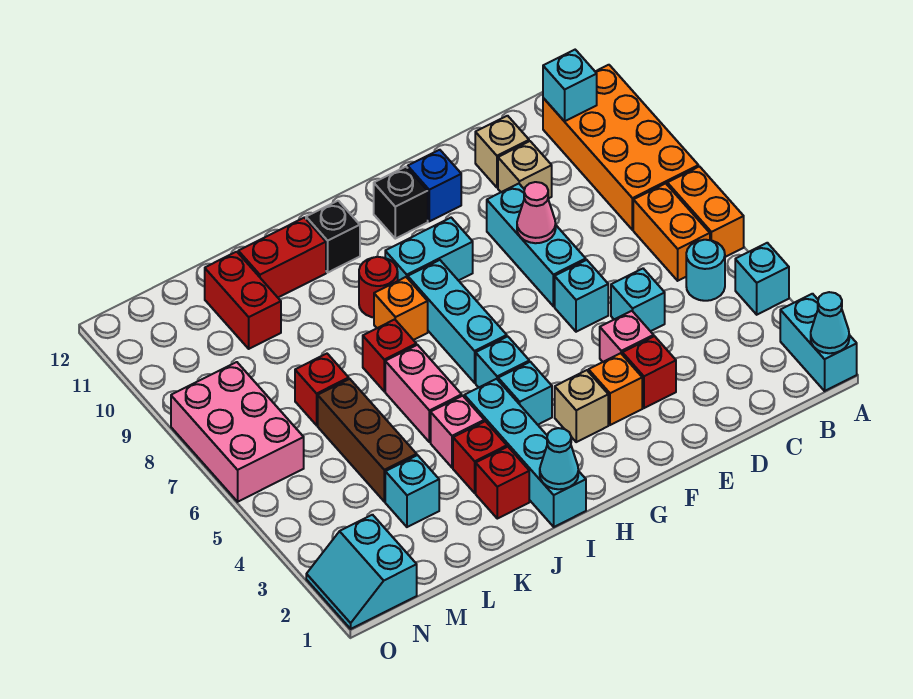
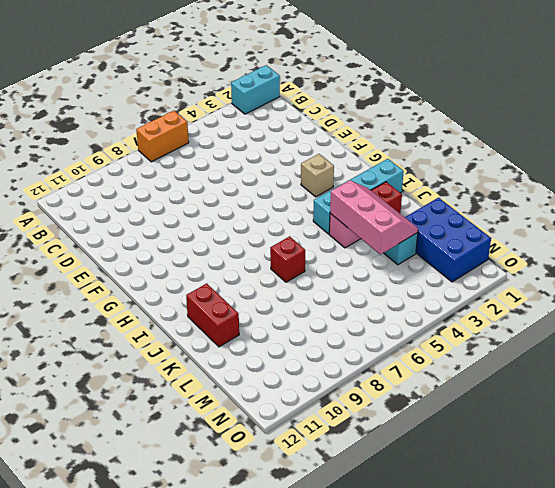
pink slope J3:L4 level 2 top 4 -> none
blue brick L1:N2 level 1 -> cyan slope N1:O2 level 1 top N
none -> cyan brick A4 level 1
none -> orange brick A8:B11 level 1
none -> cyan round brick B5 level 1
none -> orange brick B6:B7 level 1

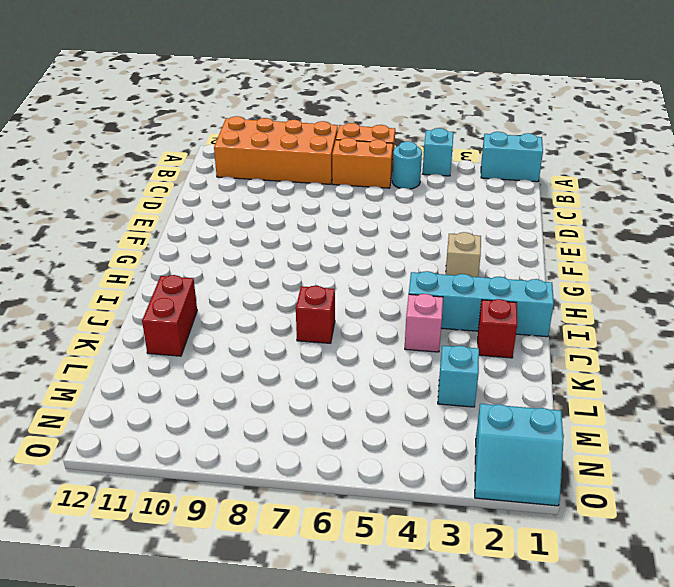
none -> cyan brick D5 level 1
none -> tan brick D10 level 1
none -> tan brick D11 level 1
none -> red brick E3 level 1

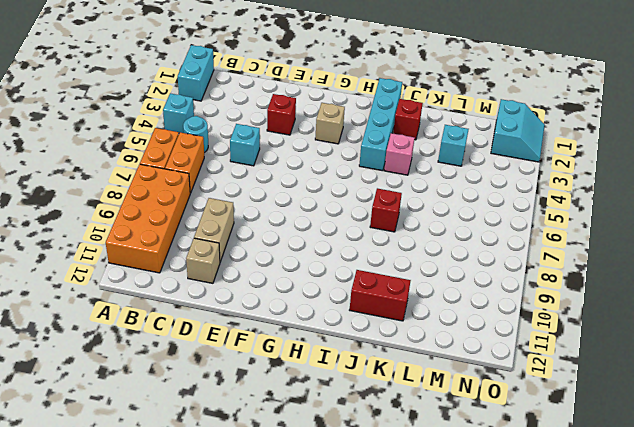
tan brick D9:D10 level 1 -> tan brick D10 level 1
none -> pink brick E4 level 1
none -> cyan brick E6 level 1
none -> cyan brick E7:E9 level 1
none -> orange brick F3 level 1

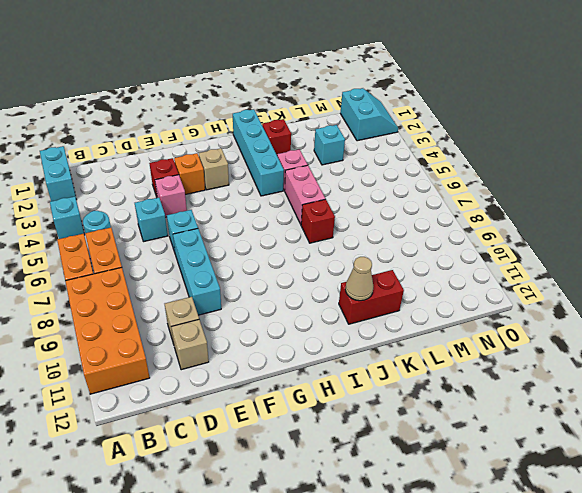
tan cone J11 level 2 -> none
none -> blue brick F11 level 1
none -> cyan brick G9:H9 level 1
none -> black brick G11 level 1
none -> cyan brick H4 level 1

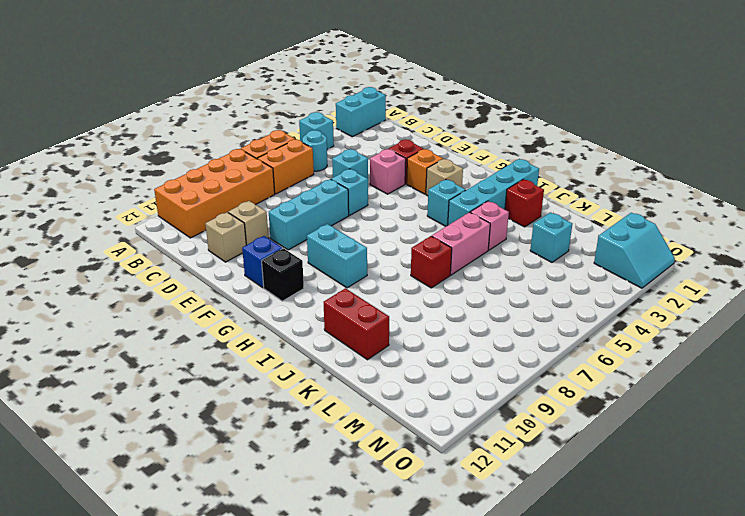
none -> cyan brick H5 level 1
none -> cyan brick H6:H8 level 1
none -> orange brick I8 level 1
none -> red round brick I9 level 1

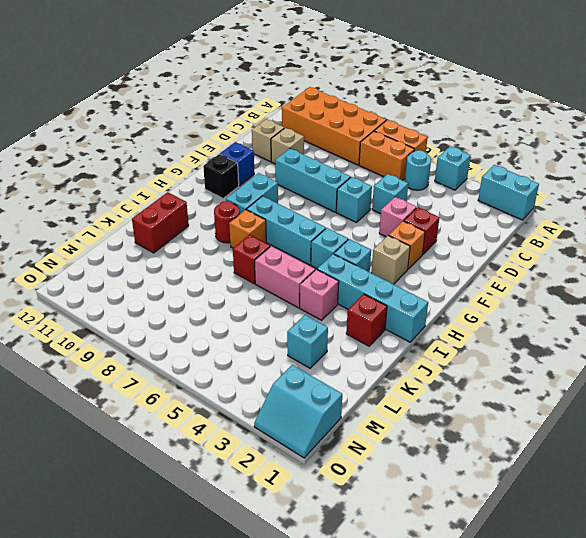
none -> black brick I11 level 1
none -> red brick J3 level 1
none -> brown brick L4:L6 level 1
none -> red brick L7 level 1

